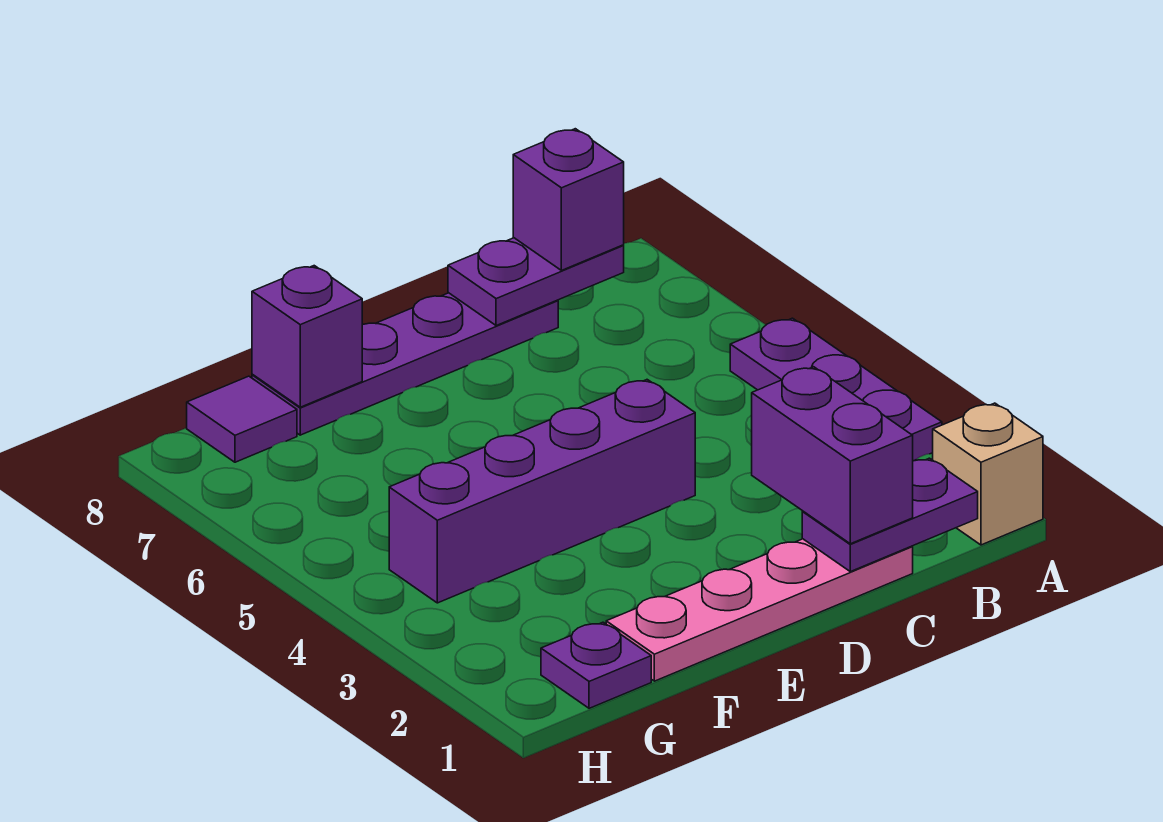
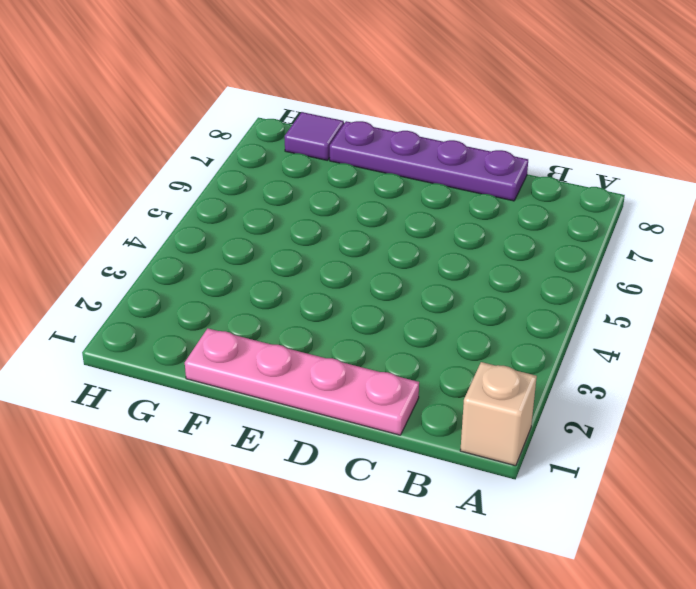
none -> purple plate A3:A5 level 1
none -> purple brick D4:G4 level 1
none -> purple plate G1 level 1

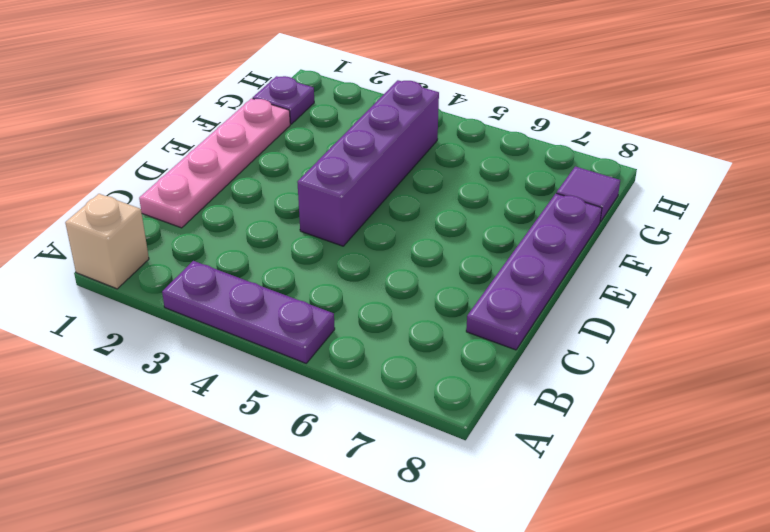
none -> purple plate B1:C1 level 2
none -> purple plate B8:C8 level 2
none -> purple brick F8 level 2

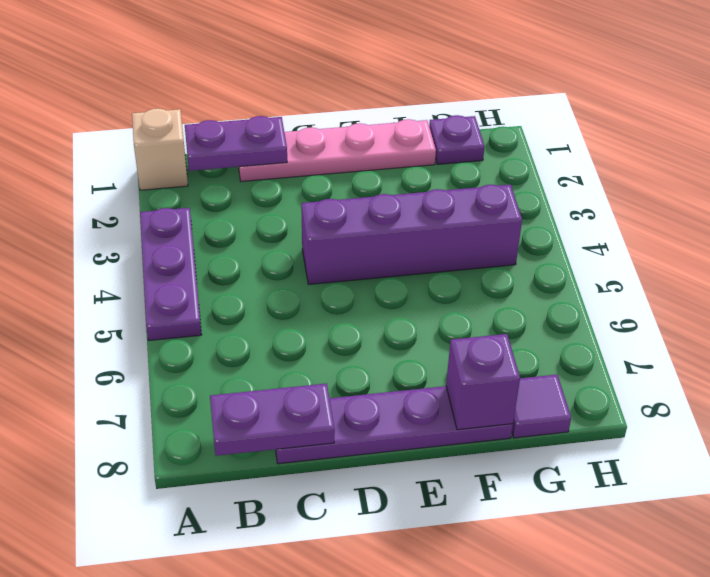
none -> purple brick B8 level 3
none -> purple brick C1:C2 level 3

